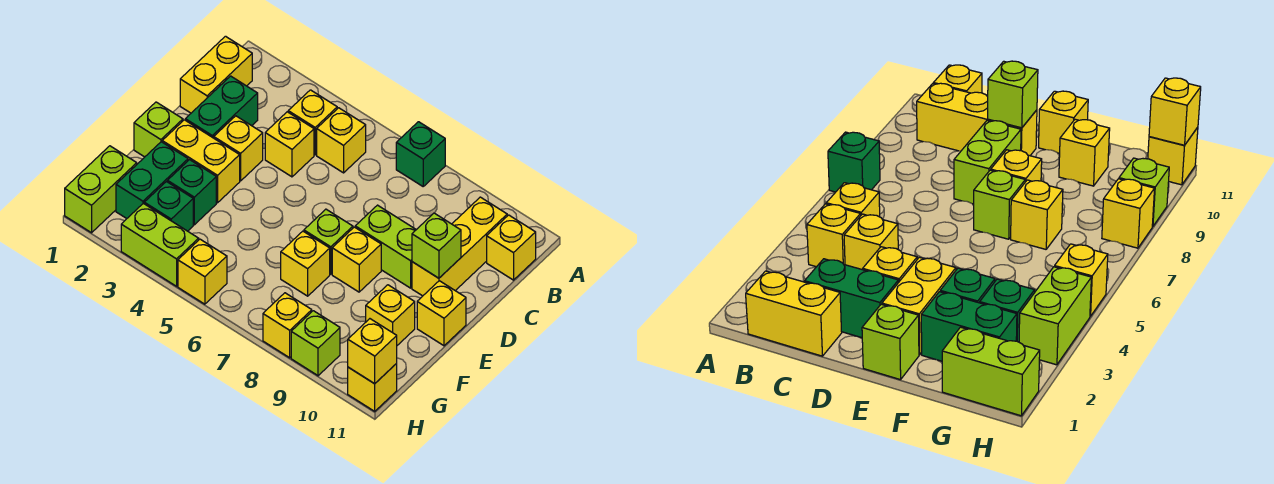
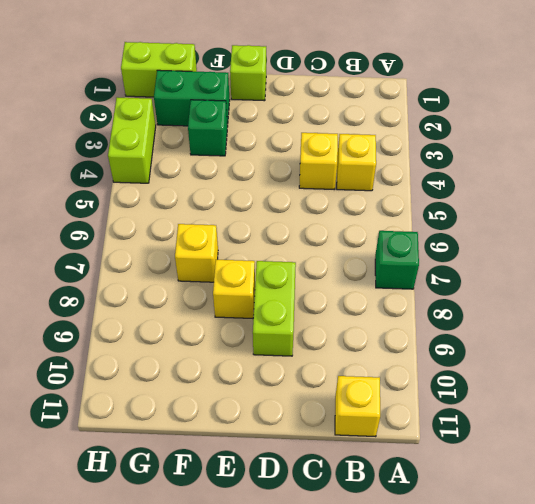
none -> yellow brick B1:C1 level 1
none -> yellow brick B5 level 1
none -> yellow brick B10:D10 level 1

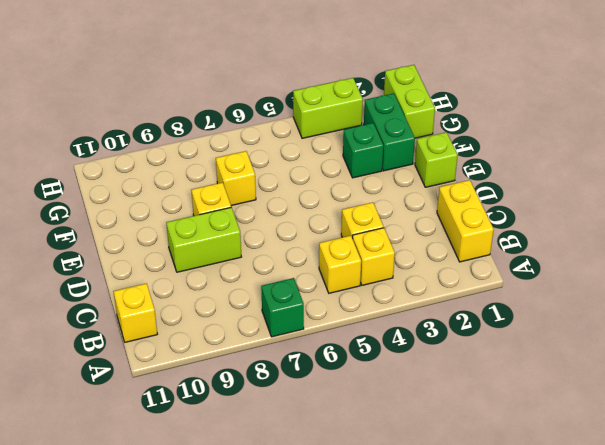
none -> yellow brick B10:D10 level 1
none -> green brick C2:D2 level 1
none -> yellow brick D3 level 1

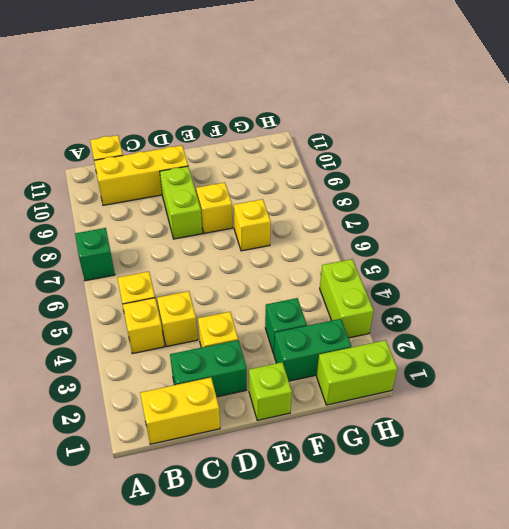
none -> yellow brick E2:E3 level 1
none -> lime brick E7 level 1
none -> yellow brick E11 level 1

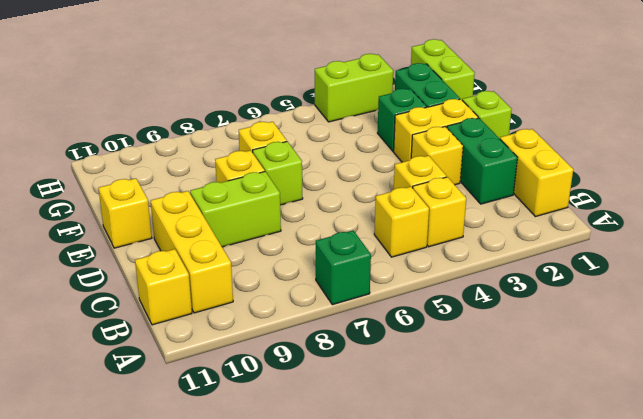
none -> yellow brick F10 level 1
none -> green brick G3 level 1
none -> yellow brick H5 level 1

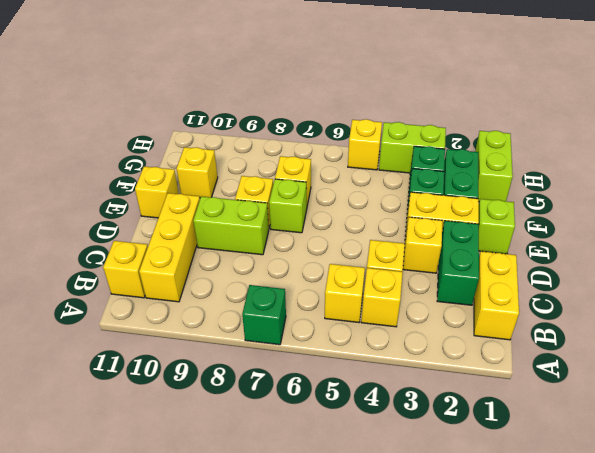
none -> yellow brick H8 level 1
none -> lime brick H9 level 1
none -> yellow brick H11 level 1

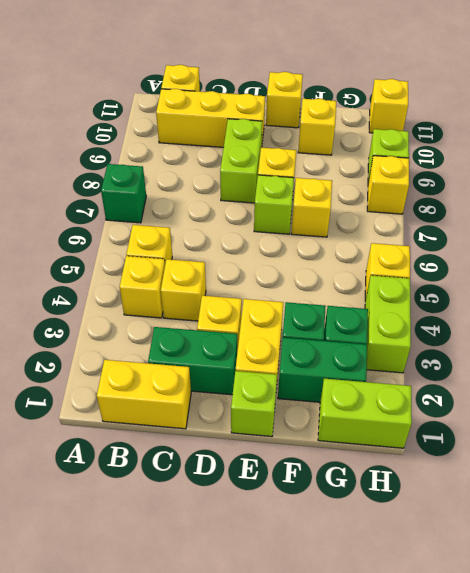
none -> lime brick D10 level 2
none -> yellow brick H11 level 2

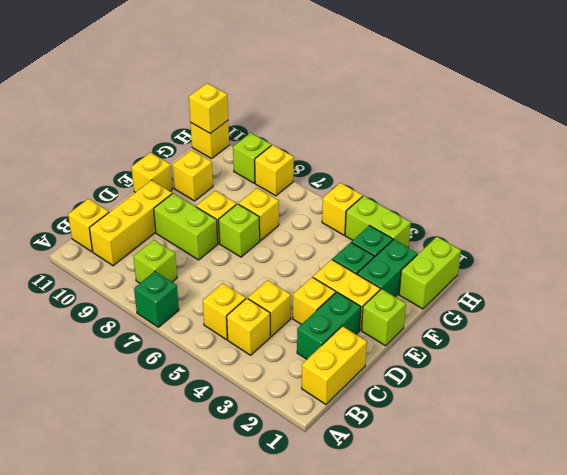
lime brick B8 level 1 -> lime brick D10 level 2

